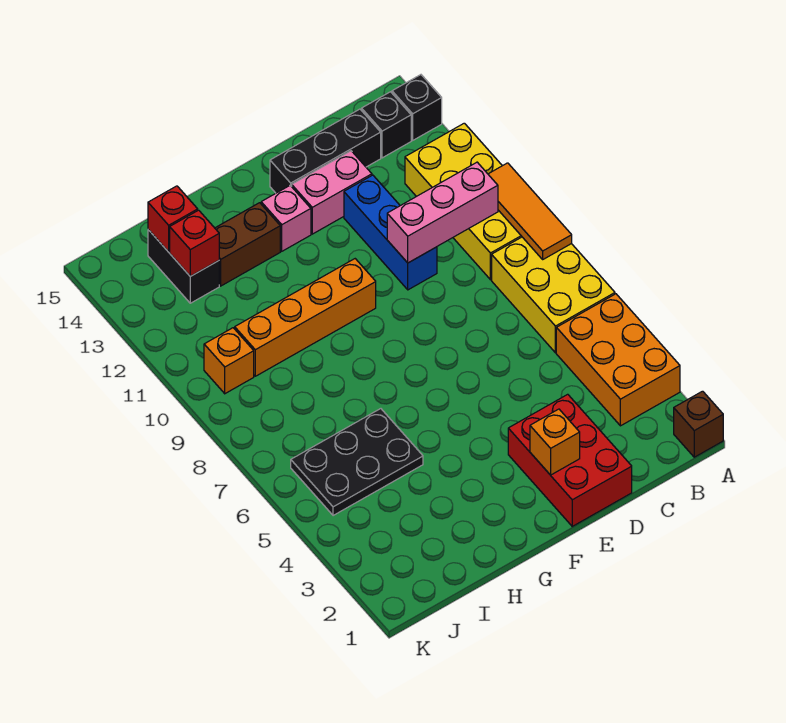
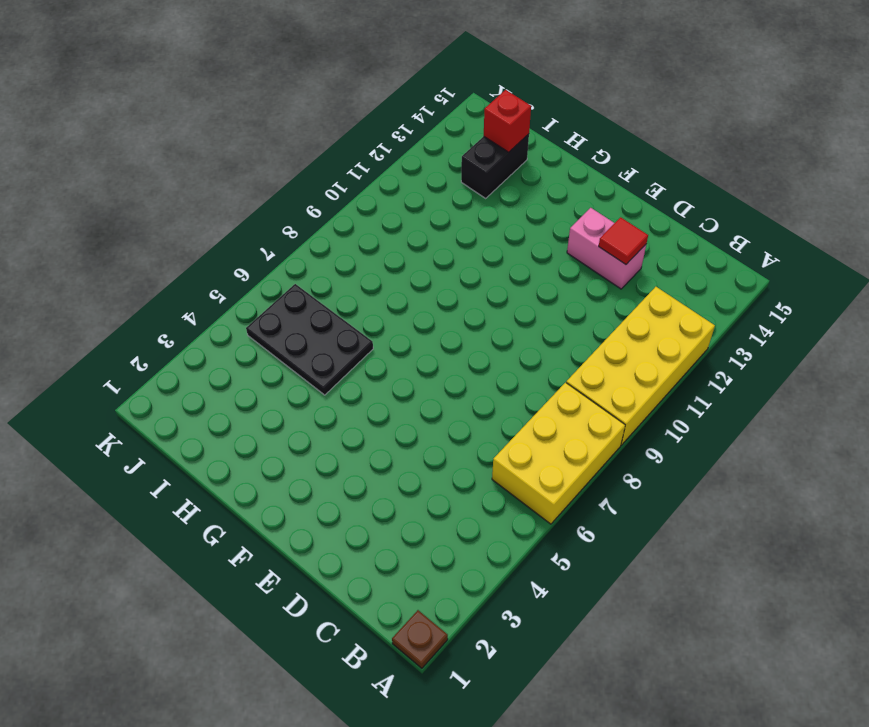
brown plate A1 level 1 -> brown brick A1 level 1
red tile D13 level 2 -> none
none -> orange brick A3:B5 level 1
none -> black brick A14 level 1
none -> black brick B14 level 1

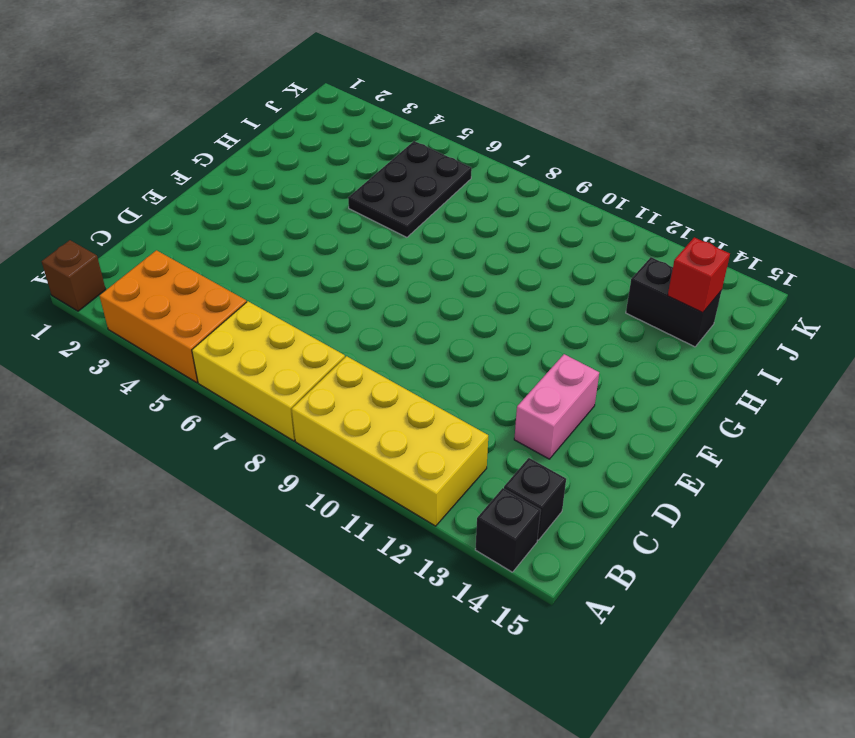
none -> black brick C14:E14 level 1
none -> red brick D1:E3 level 1
none -> blue brick D10:D12 level 1

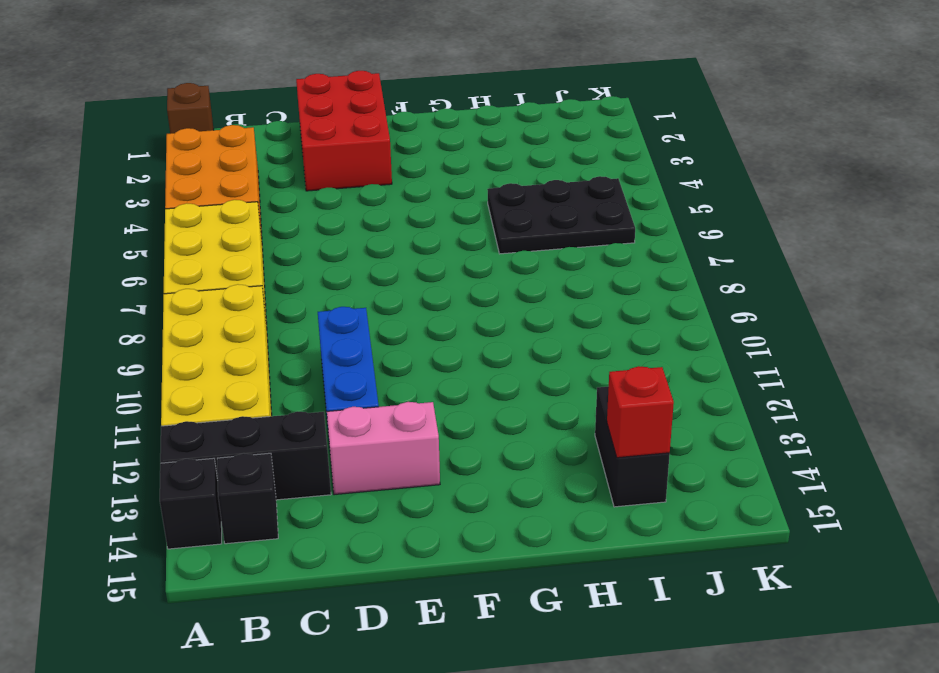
black brick A13:C13 level 1 -> black brick C14:E14 level 1
none -> orange brick F10:I10 level 1
none -> pink brick F13 level 1
none -> brown brick G13:H13 level 1

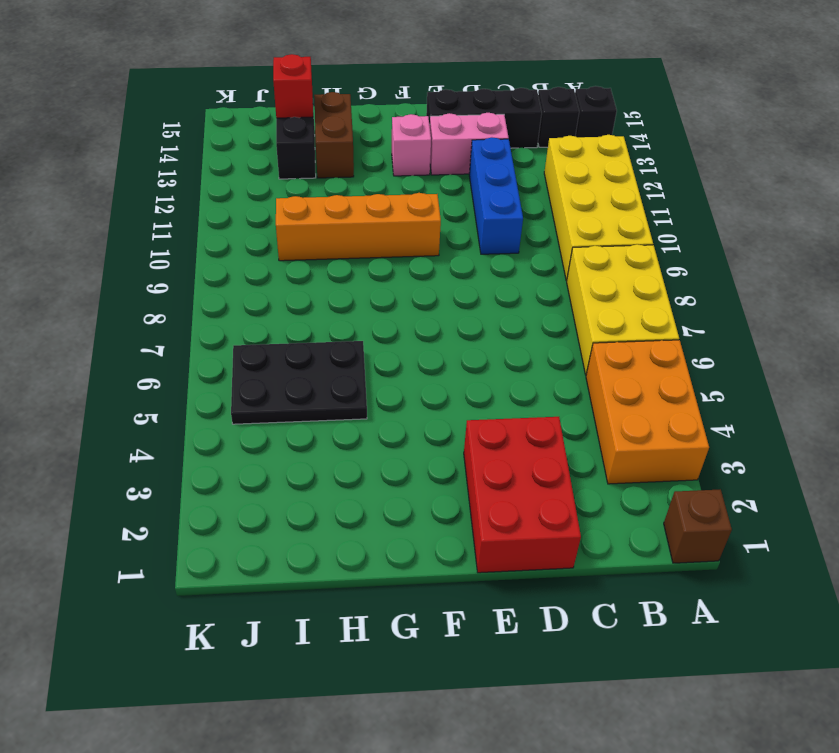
brown brick H13:H14 level 1 -> brown brick G13:H13 level 1
none -> orange brick J10 level 1
none -> orange tile A8:A10 level 2
none -> pink brick B10:D10 level 2

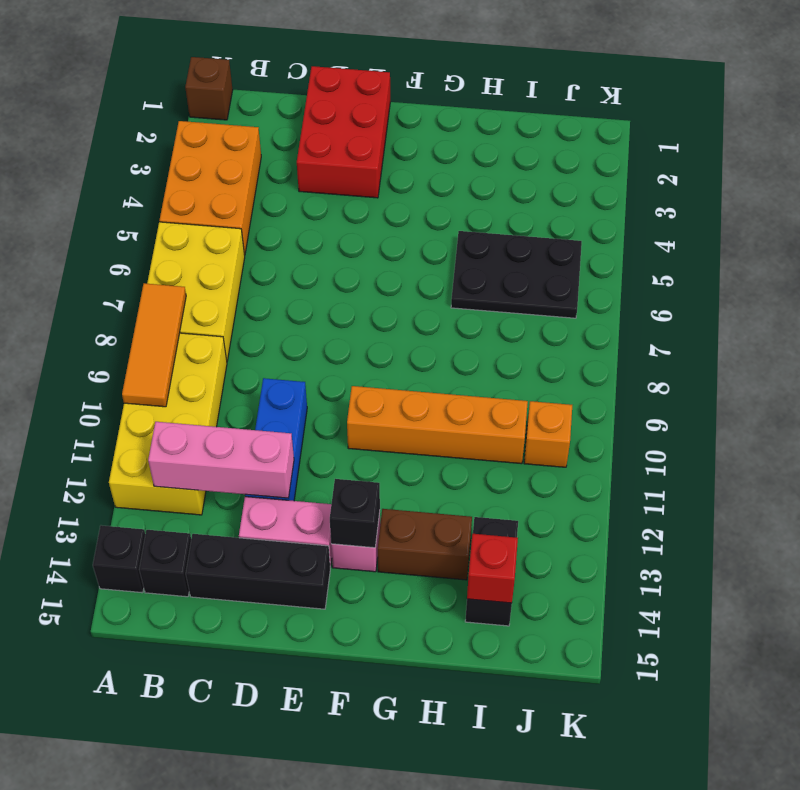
pink brick B12:D12 level 2 -> pink brick B10:D10 level 2
black brick F13 level 2 -> none
none -> orange brick E2 level 2
none -> red brick I13 level 2

